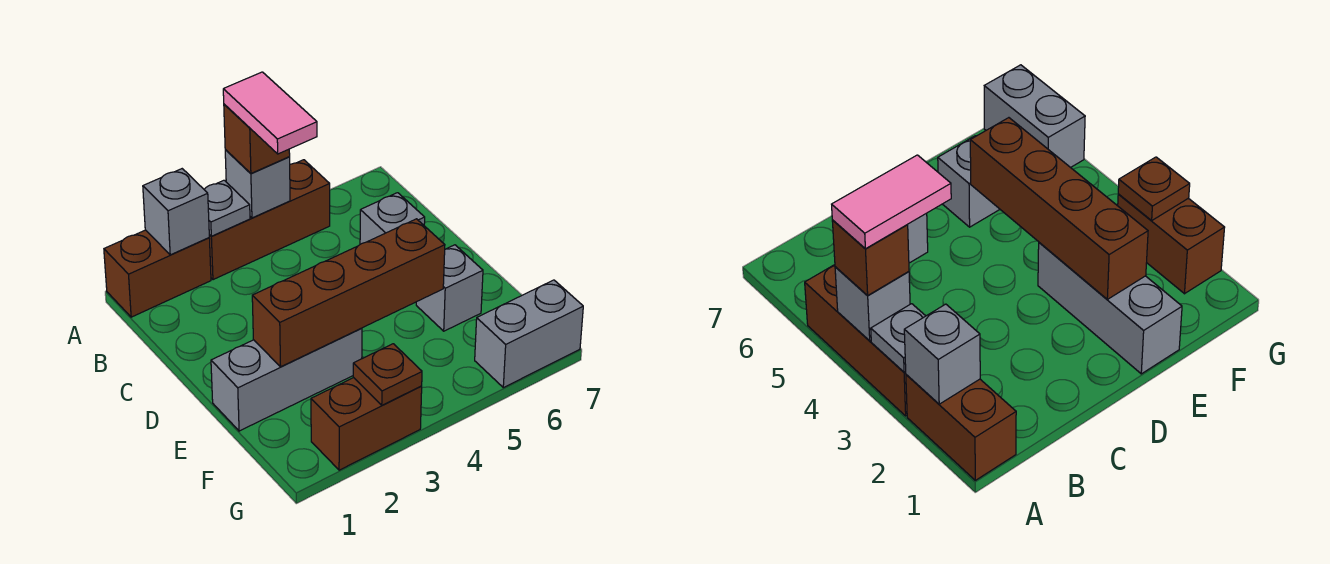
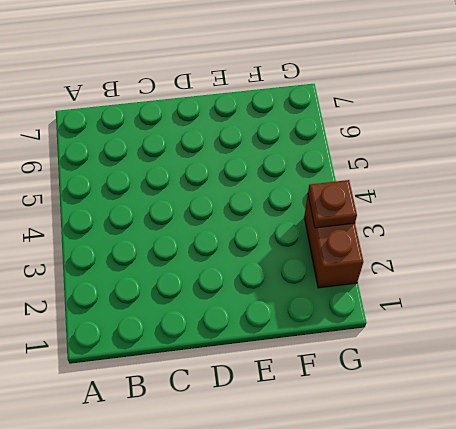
none -> brown brick A1:A2 level 1
none -> brown brick A3:A5 level 1
none -> grey brick C6 level 1

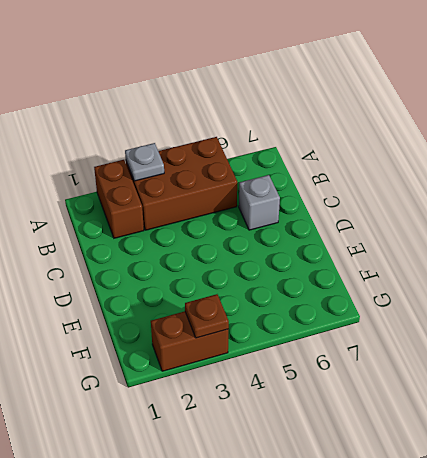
brown brick A2:B2 level 1 -> brown brick A1:A2 level 1
brown brick A3:B5 level 1 -> brown brick A3:A5 level 1
none -> grey brick E1:E3 level 1
none -> grey brick E6 level 1
none -> grey brick G6:G7 level 1

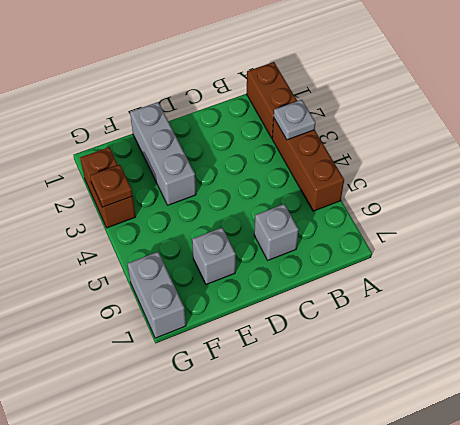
none -> grey brick A2 level 2
none -> grey brick A4 level 2
none -> brown brick E2:E5 level 2

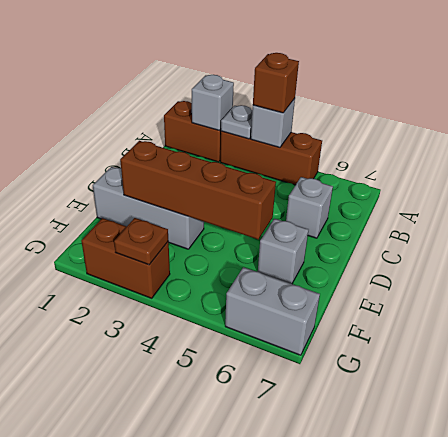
none -> pink tile A4:B4 level 4

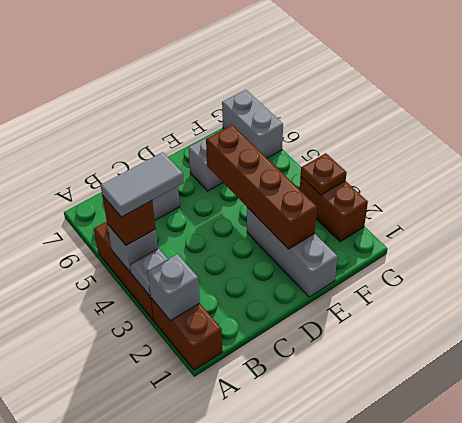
grey tile A4:B4 level 4 -> pink tile A4:B4 level 4

